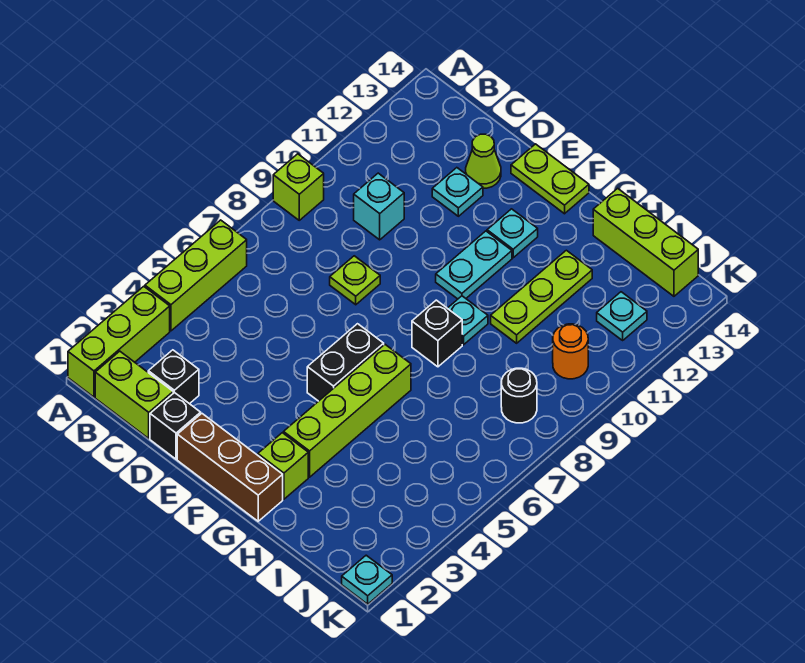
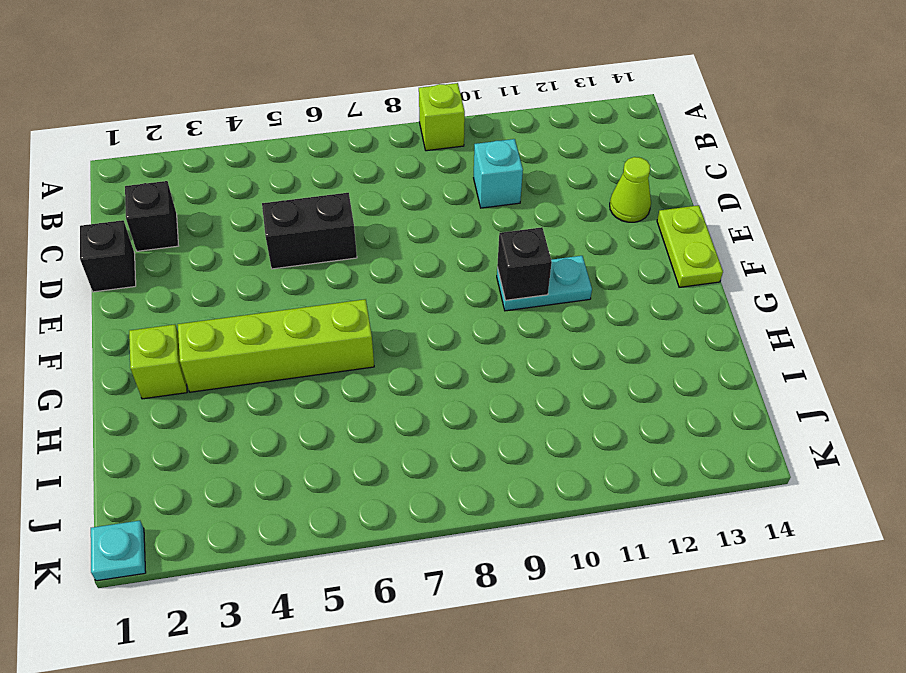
black brick D5:D6 level 1 -> black brick F5:F6 level 1
black brick F10 level 2 -> black brick G8 level 1
none -> lime brick A1:A3 level 1
none -> lime brick A4:A6 level 1
none -> lime brick B1:C1 level 1

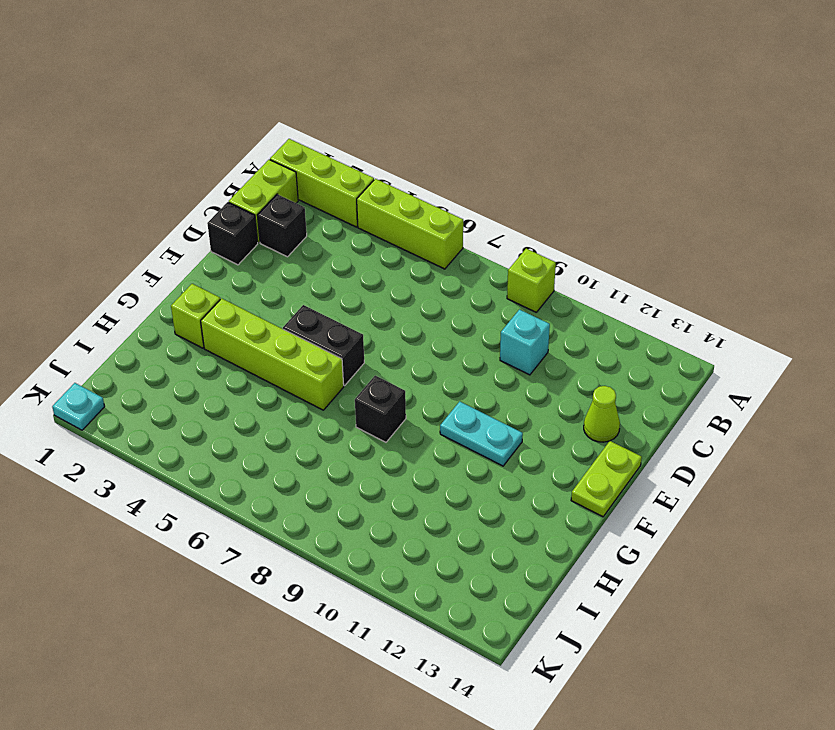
none -> lime plate D8 level 1
none -> cyan plate D12 level 1
none -> brown brick E1:G1 level 1

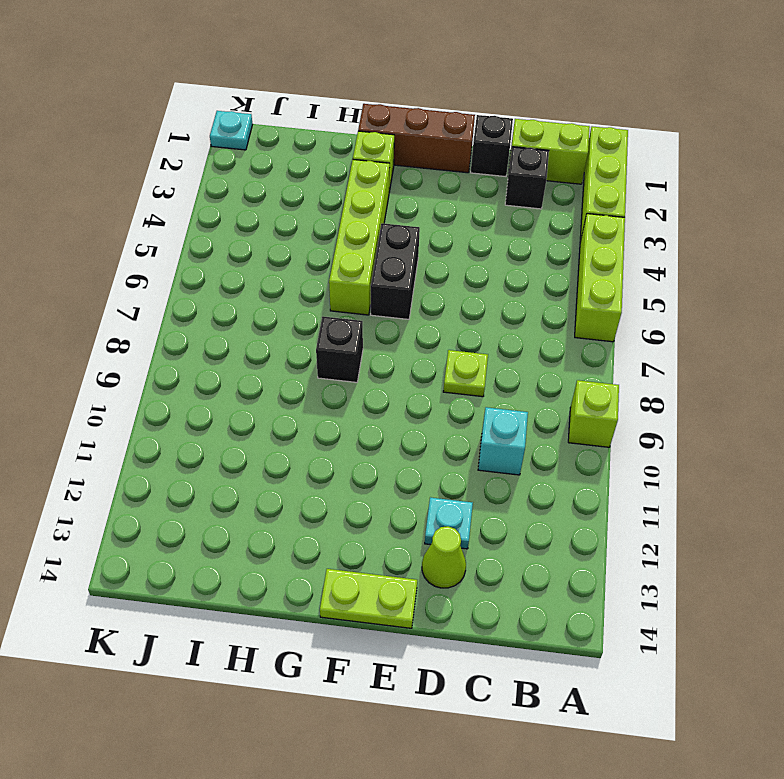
none -> cyan plate F10:F11 level 1
none -> cyan plate F12 level 1
none -> cyan plate G9 level 1

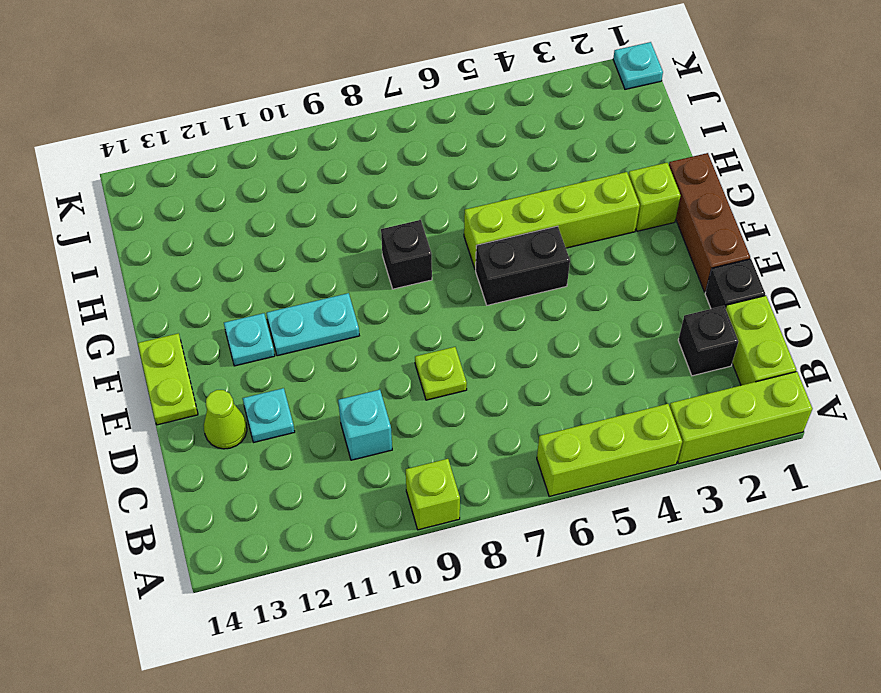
none -> cyan plate G9 level 1
none -> lime plate H10:H12 level 1
none -> lime brick H14:J14 level 1

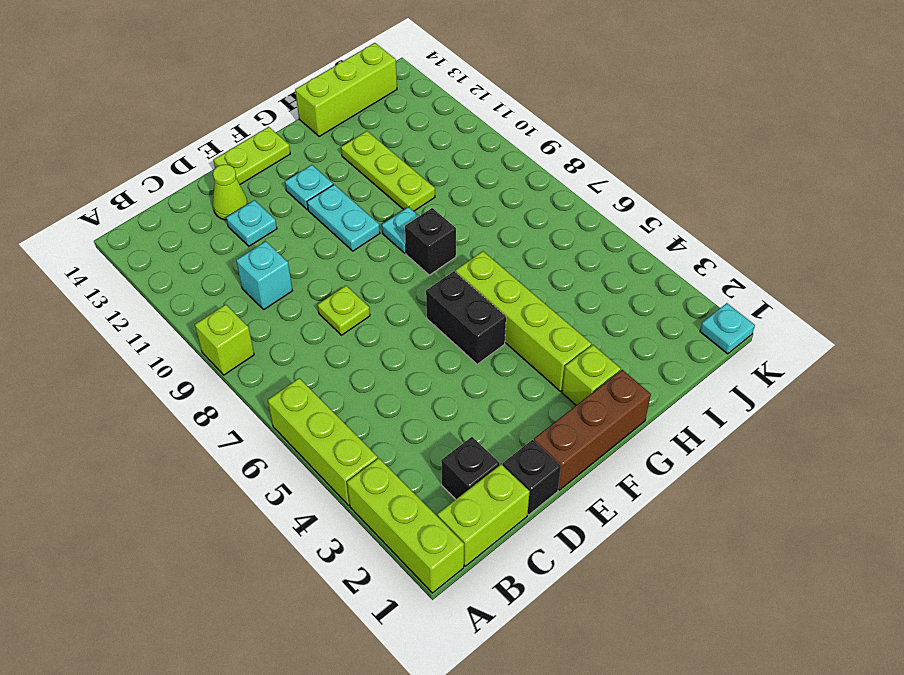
none -> black round brick J8 level 1
none -> orange round brick J10 level 1
none -> cyan plate J12 level 1

